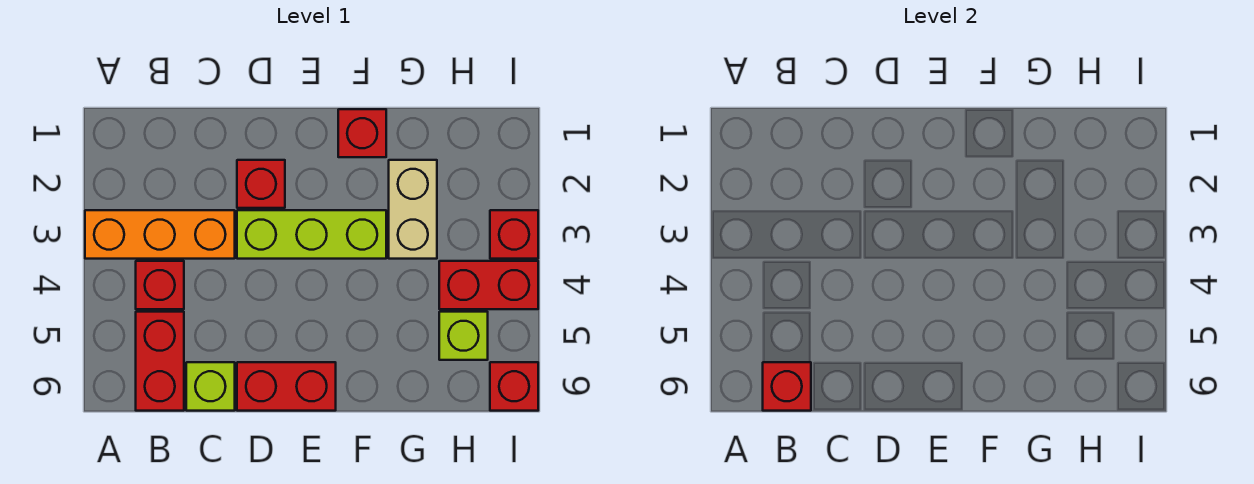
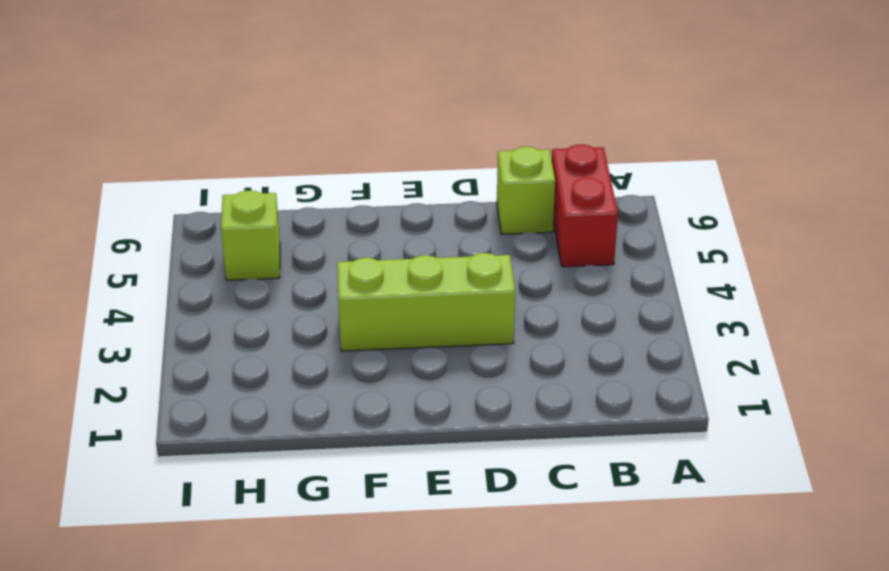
none -> orange brick A3:C3 level 1
none -> red brick B4 level 1
none -> red brick D2 level 1

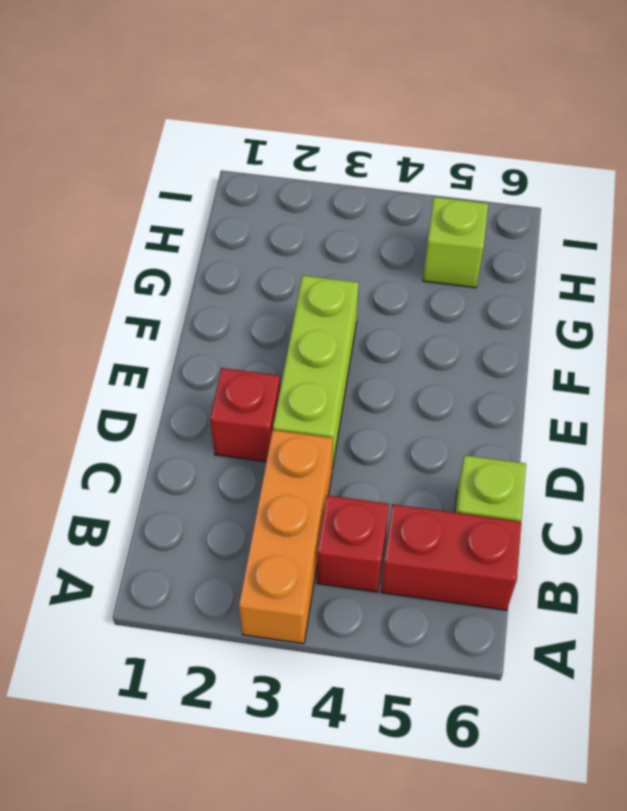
none -> red brick D6:E6 level 1
none -> red brick F1 level 1
none -> tan brick G2:G3 level 1

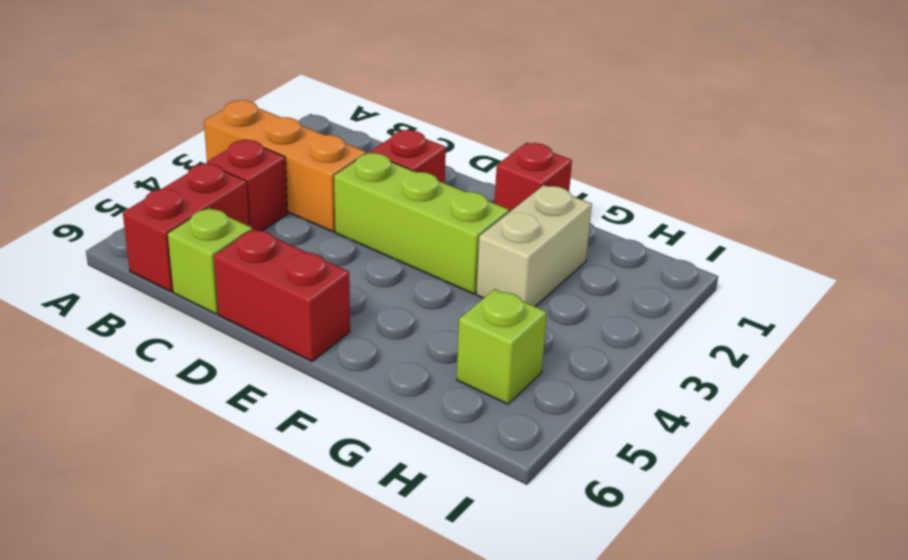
none -> red brick H4:I4 level 1
none -> red brick I3 level 1
none -> red brick I6 level 1

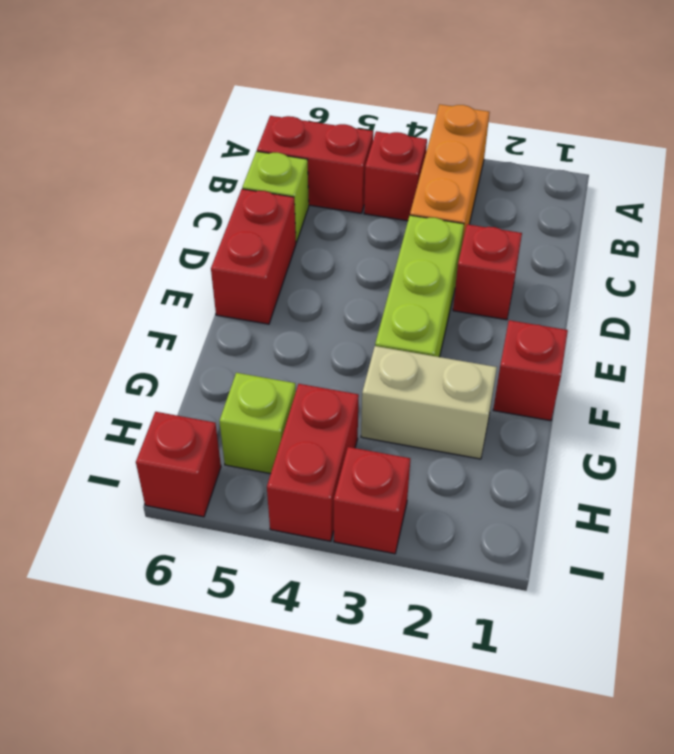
none -> red brick B6 level 2

